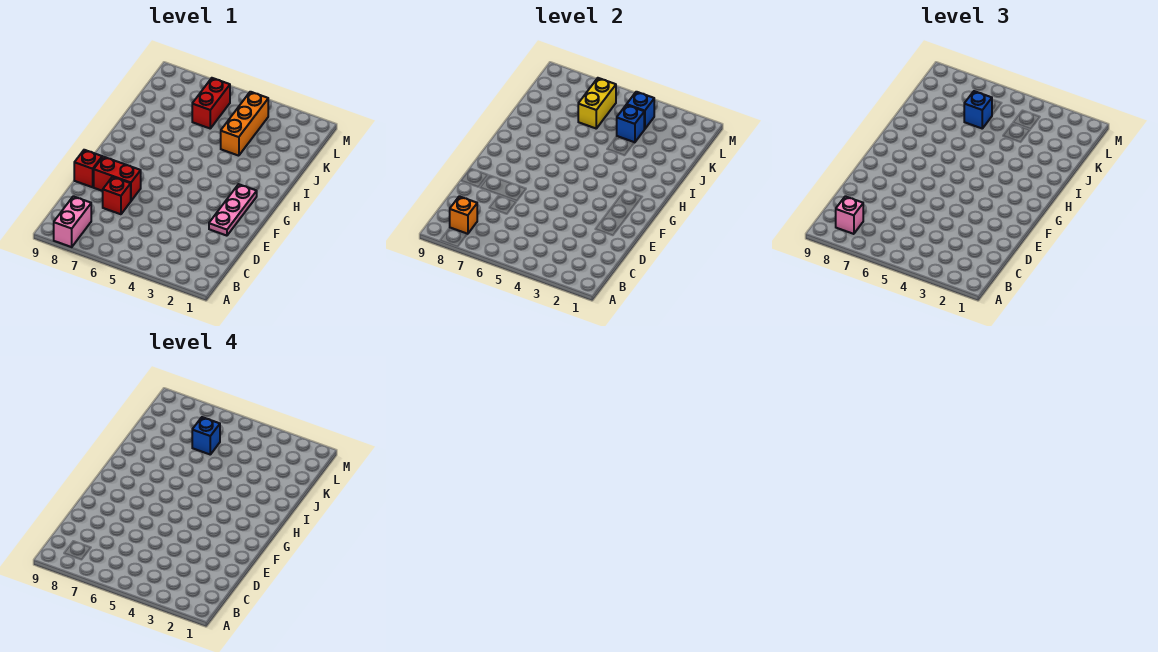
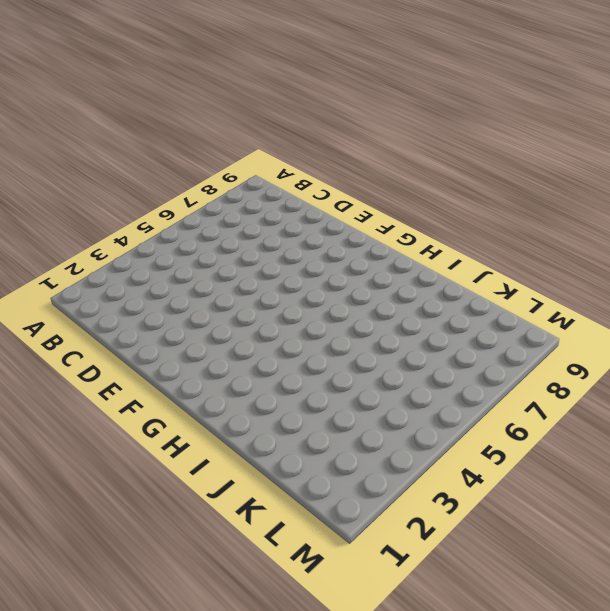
none -> pink brick A8:B8 level 1
none -> red brick D7 level 1
none -> pink plate E2:G2 level 1

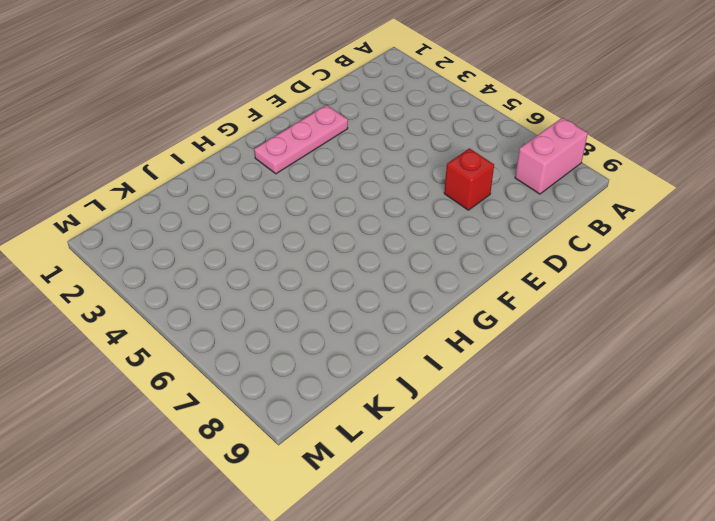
none -> red brick E7:E8 level 1
none -> red brick E9 level 1
none -> orange brick J4:L4 level 1

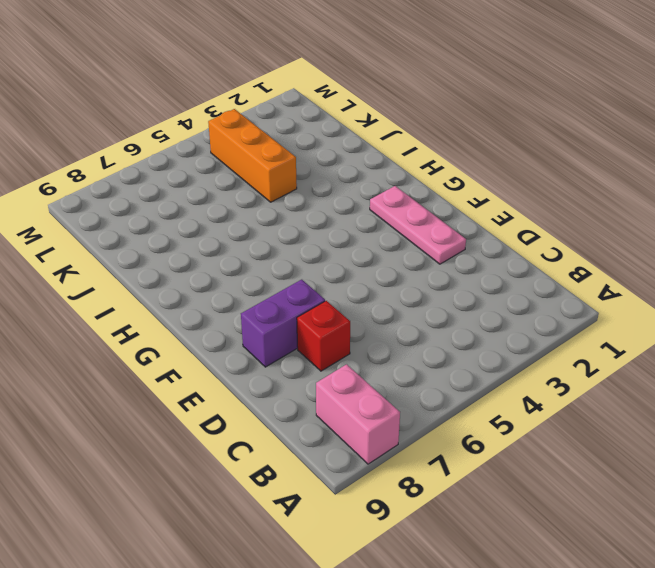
purple brick E7:E8 level 1 -> red brick E7:E8 level 1
none -> red brick E9 level 1
none -> red brick K6:L6 level 1
none -> orange brick B8 level 2

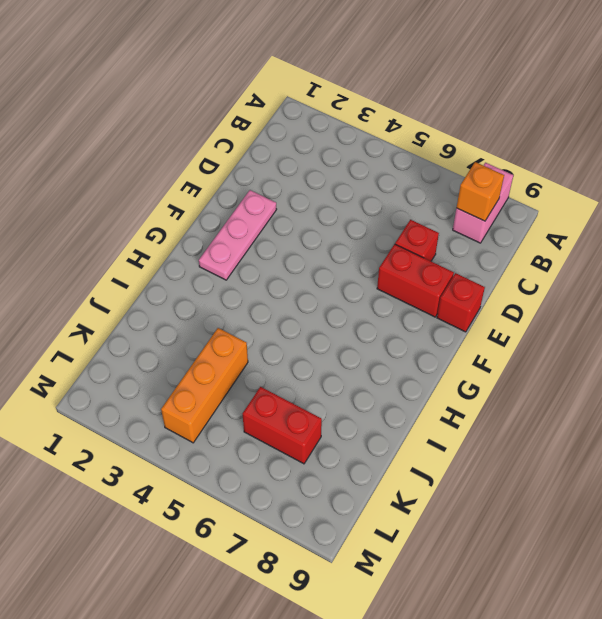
red brick K6:K7 level 1 -> red brick K6:L6 level 1
none -> blue brick K4 level 2
none -> yellow brick K6:L6 level 2
none -> blue brick L4 level 2

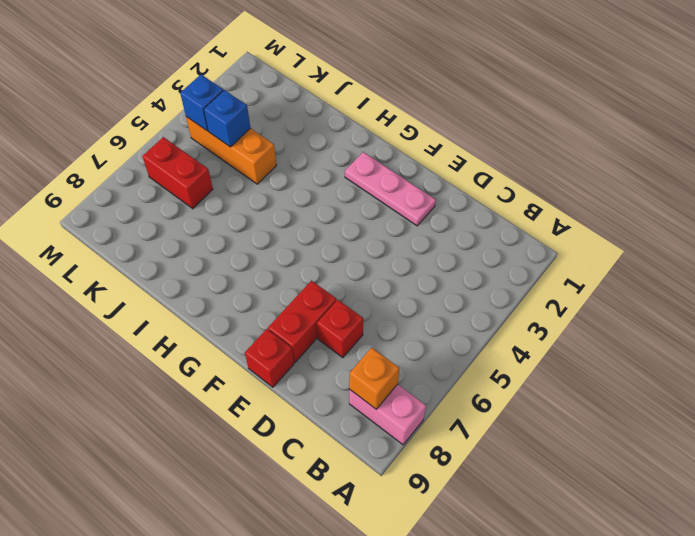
none -> yellow brick K6:L6 level 2
none -> pink brick B8 level 3
none -> blue brick K6 level 3

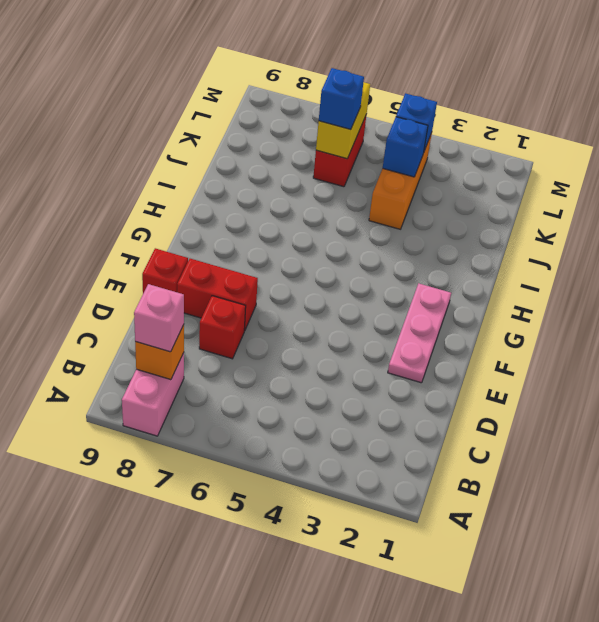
none -> blue brick K6 level 4

